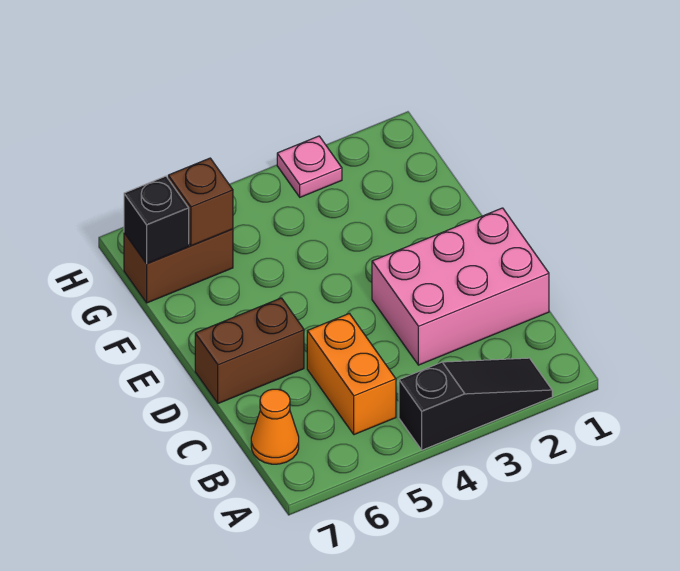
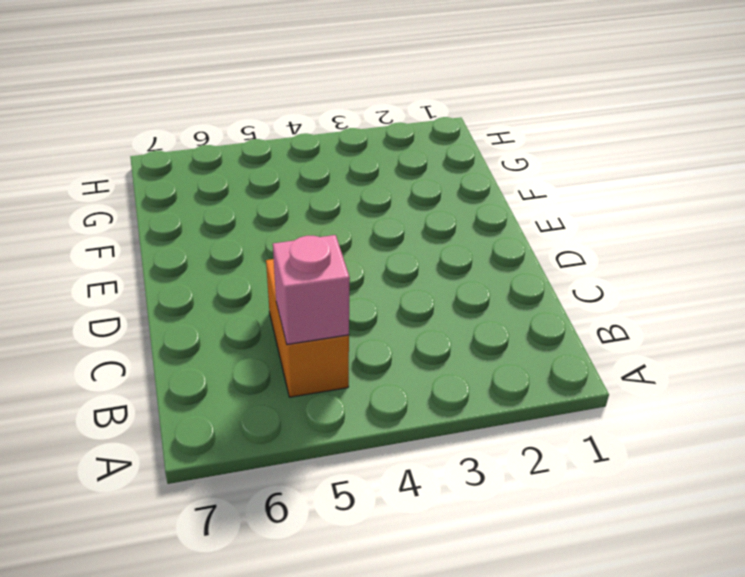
pink brick B5 level 2 -> none
none -> black slope A2:A4 level 1 top 4
none -> orange cone B7 level 1

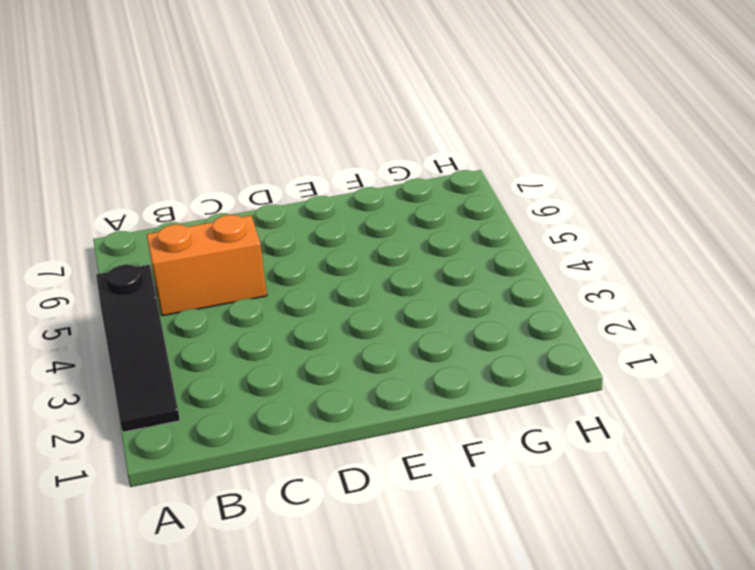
none -> orange cone B7 level 1
none -> pink brick C1:D3 level 1

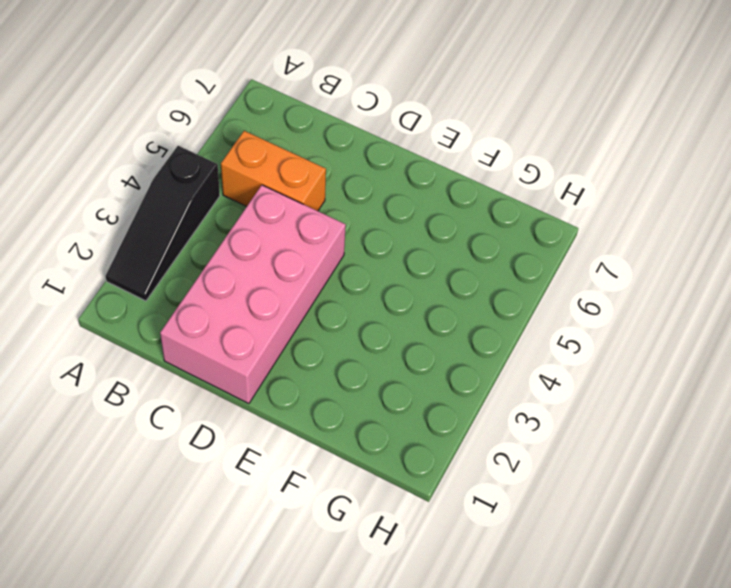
pink brick C1:D4 level 1 -> pink brick C1:D3 level 1
none -> orange cone B7 level 1
none -> brown brick D6:D7 level 1

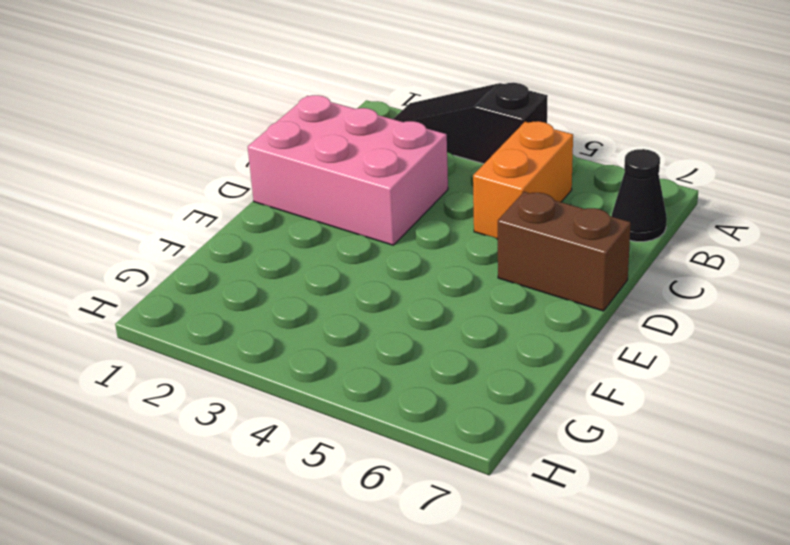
black cone B7 level 1 -> orange cone B7 level 1
none -> brown brick G6:G7 level 1
none -> pink plate H3 level 1

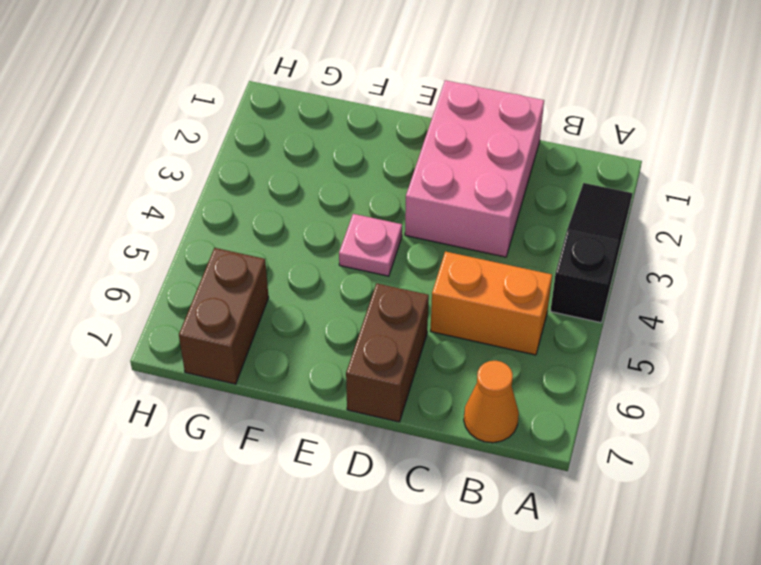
pink plate E4 level 1 -> pink plate H3 level 1
none -> brown brick G6 level 2
none -> black brick G7 level 2

